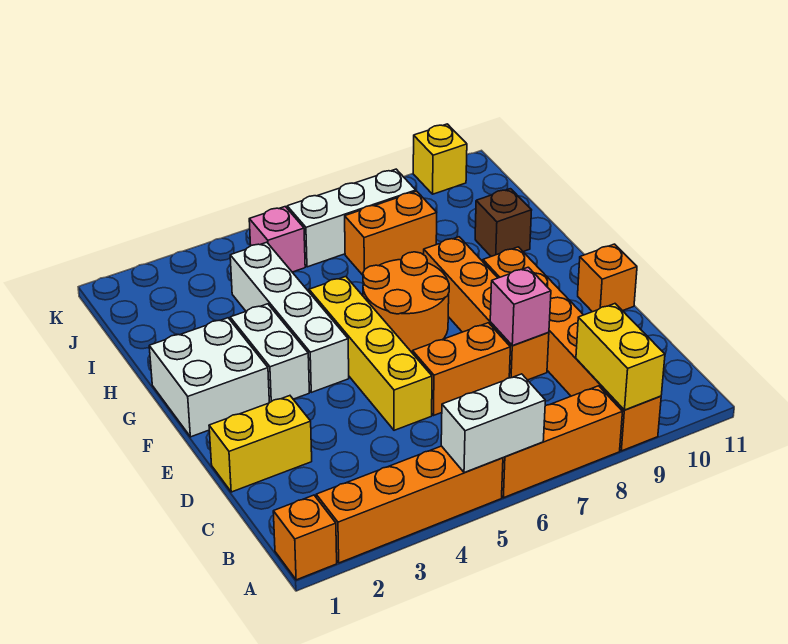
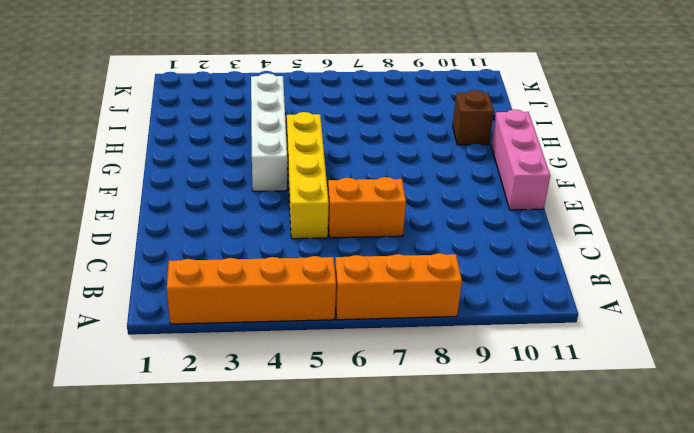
pink brick E11:G11 level 1 -> orange brick E11 level 1
none -> orange brick A1 level 1
none -> orange brick A9:F9 level 1
none -> yellow brick D1:D2 level 1

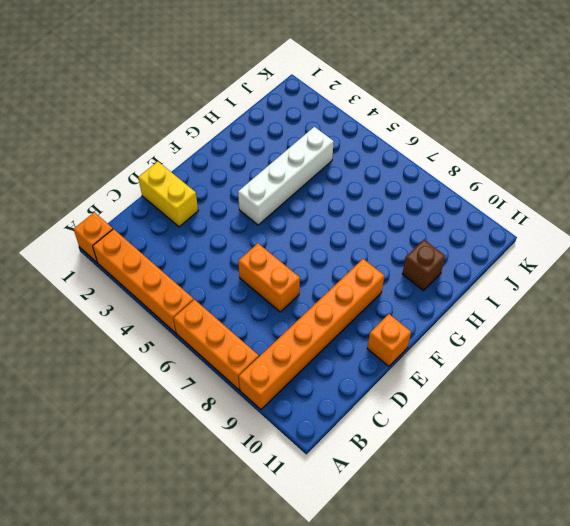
none -> yellow brick D5:G5 level 1
none -> orange brick D8:G8 level 1
none -> white brick F1:G2 level 1

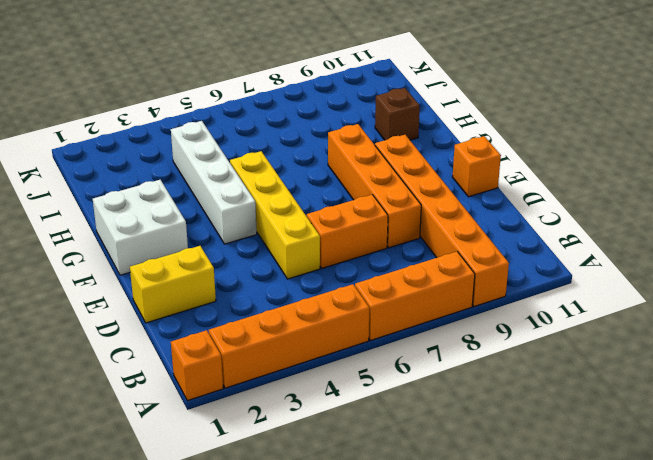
none -> white brick F3:G3 level 1
none -> orange round brick F6:G7 level 1
none -> orange brick I7:I8 level 1

